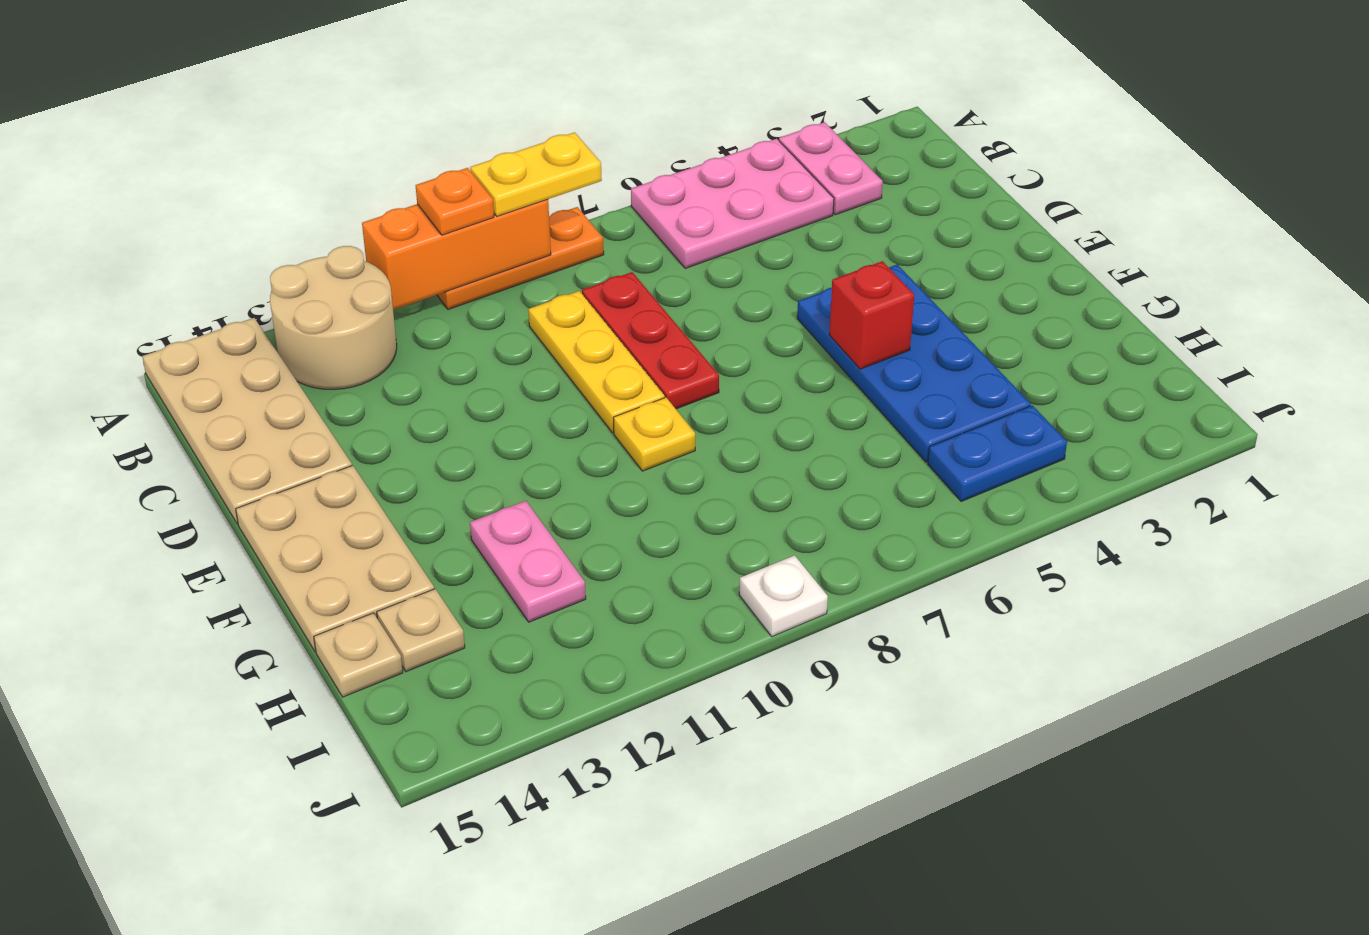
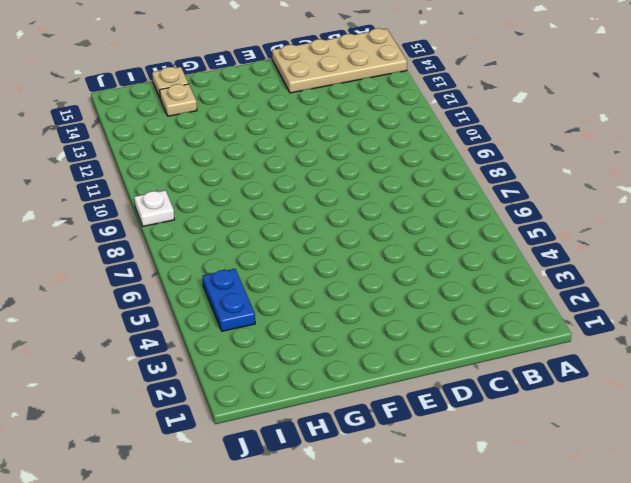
none -> pink plate A3:B3 level 1
none -> pink plate A4:B6 level 1
none -> orange plate A8:A10 level 1

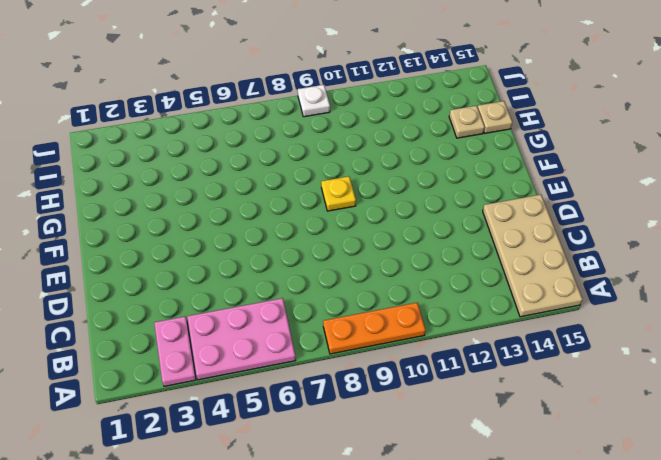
none -> tan round brick A12:B13 level 1
none -> red plate C8:E8 level 1
none -> yellow plate C9:E9 level 1

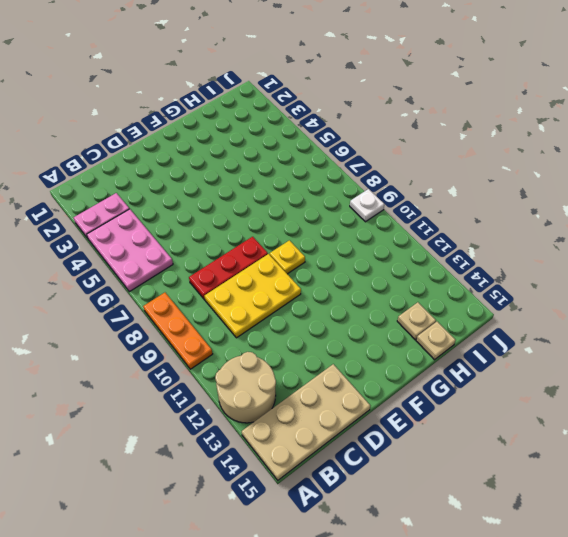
yellow plate C9:E10 level 1 -> yellow plate C9:E9 level 1
none -> blue plate E4:H5 level 1
none -> tan plate E14:G15 level 1
none -> pink plate G12:H12 level 1

